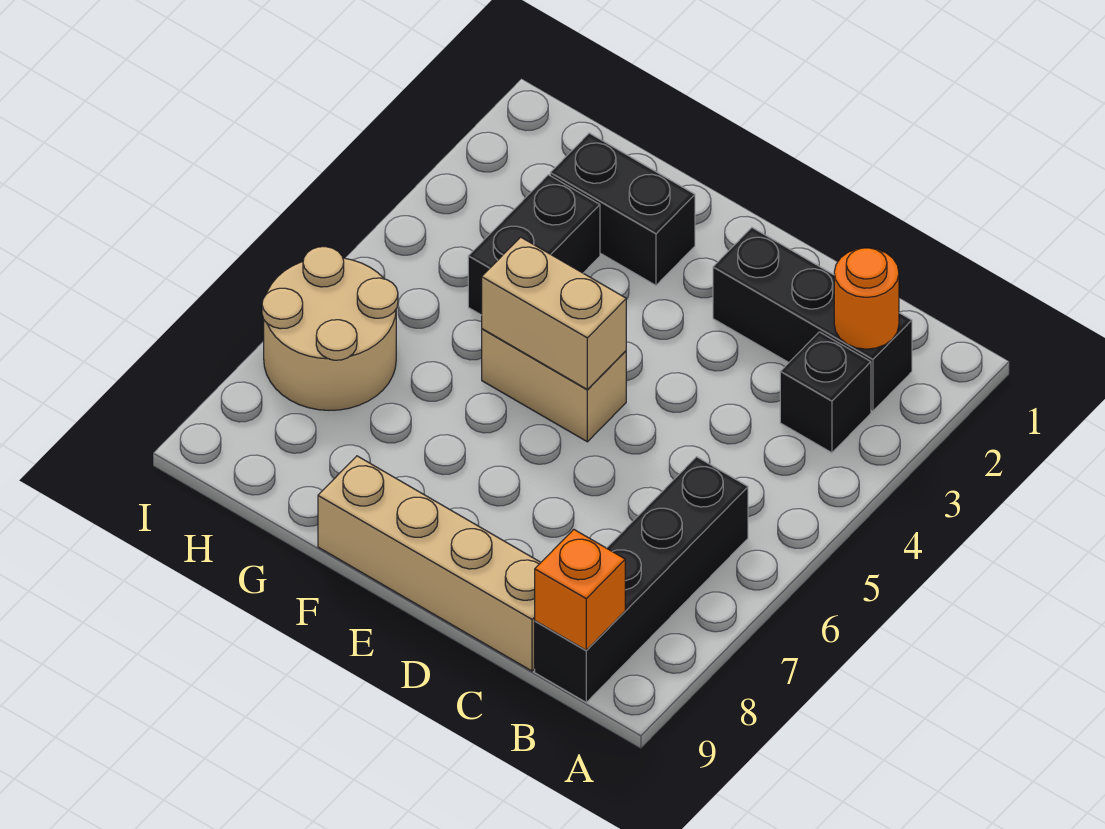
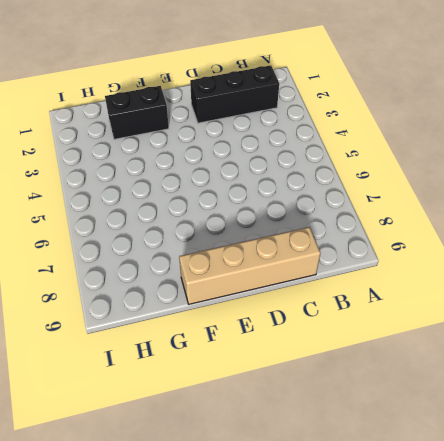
none -> black brick B3 level 1
none -> black brick B6:B9 level 1

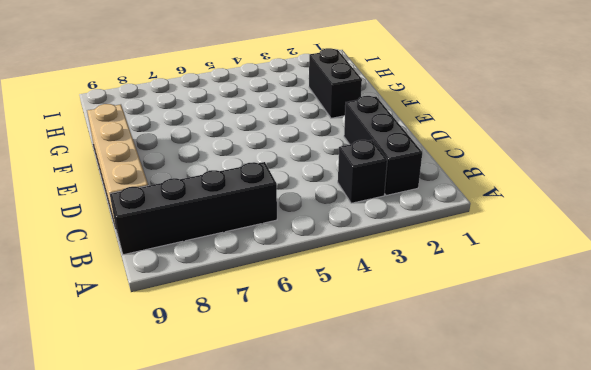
none -> tan brick E5:F5 level 1
none -> black brick G3:G4 level 1

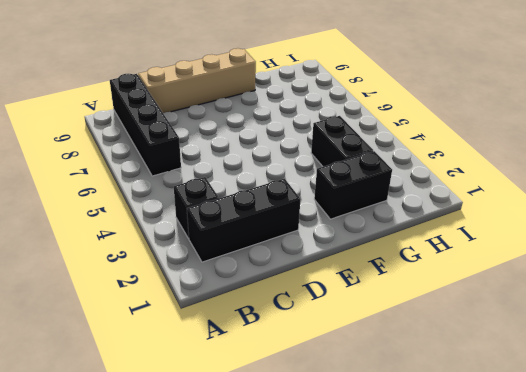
none -> tan brick E5:F5 level 1
none -> tan round brick H6:I7 level 1

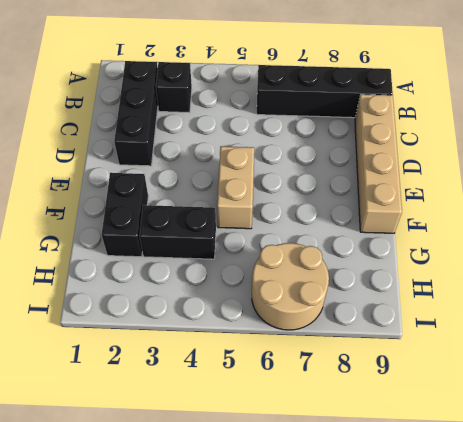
none -> orange round brick B2 level 2
none -> orange brick B9 level 2

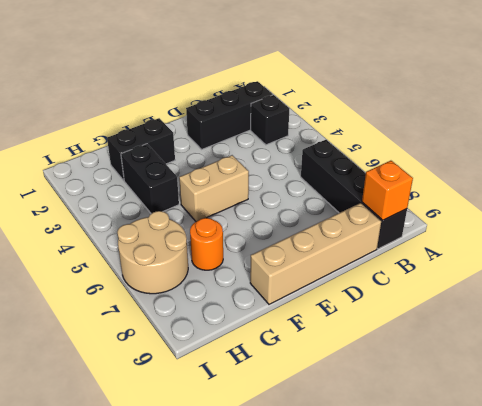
orange round brick G7 level 1 -> orange round brick B2 level 2
none -> tan brick E5:F5 level 2

